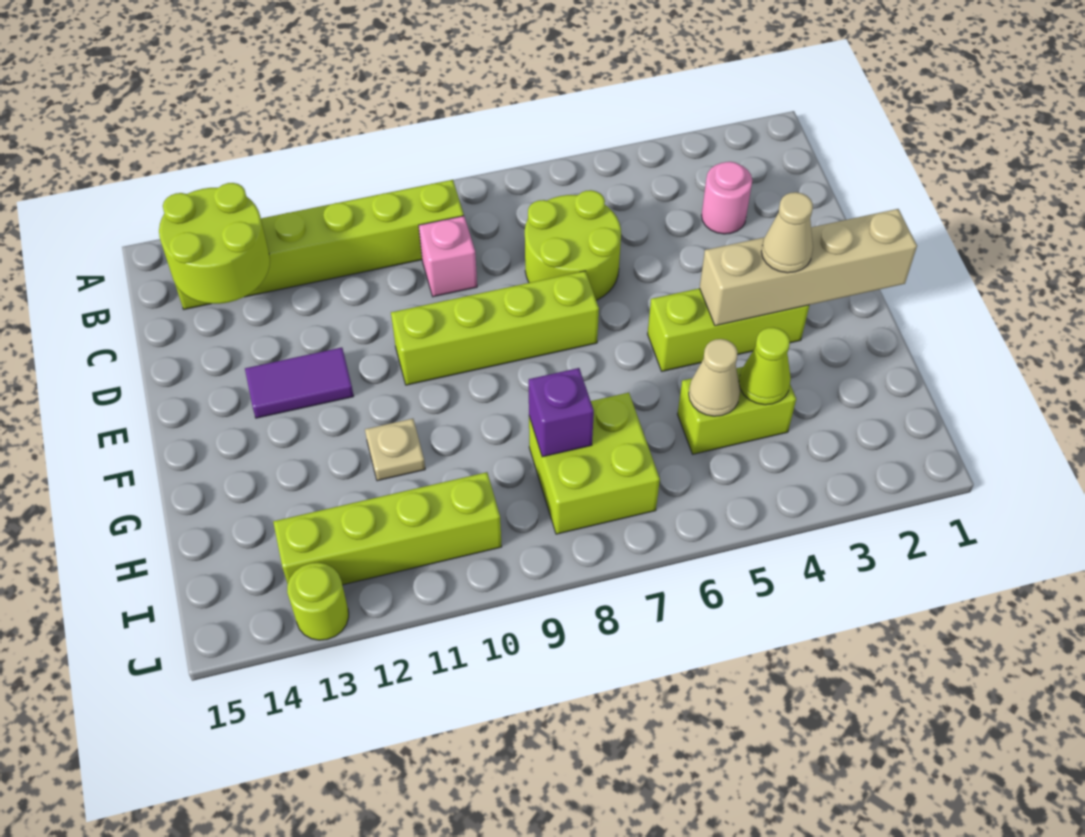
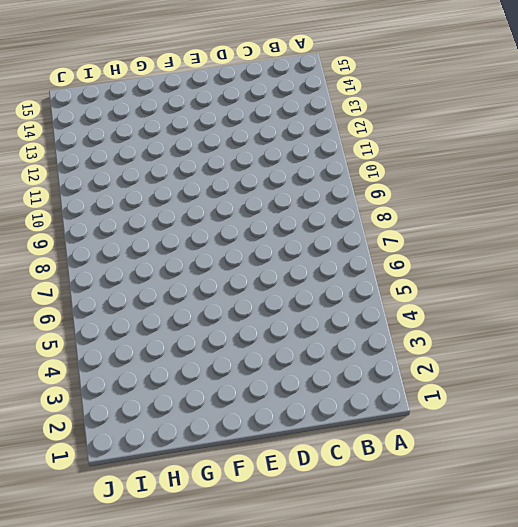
none -> lime brick B9:B14 level 1
none -> pink round brick C3 level 1
none -> lime round brick C6:D7 level 1

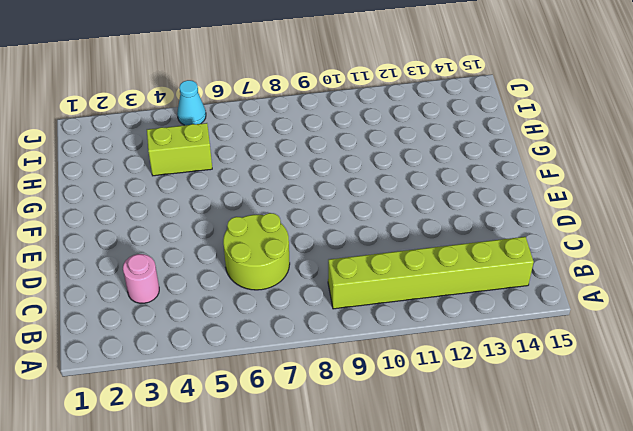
cyan cone J5 level 1 -> none
none -> pink brick C9 level 1
none -> lime brick E7:E10 level 1
none -> purple tile E12:E13 level 1

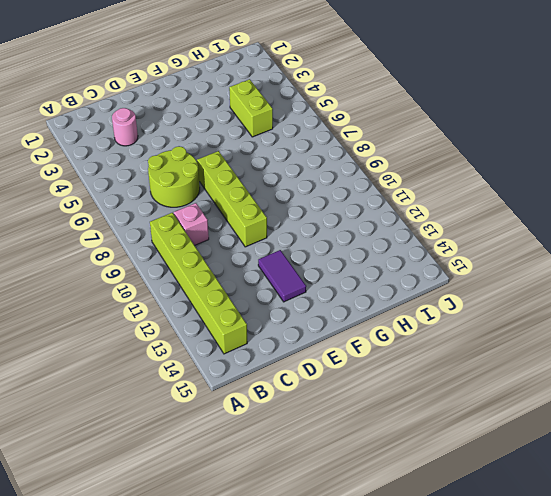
none -> lime brick F3:F5 level 1
none -> tan plate G11 level 1
none -> lime brick H7:I8 level 1

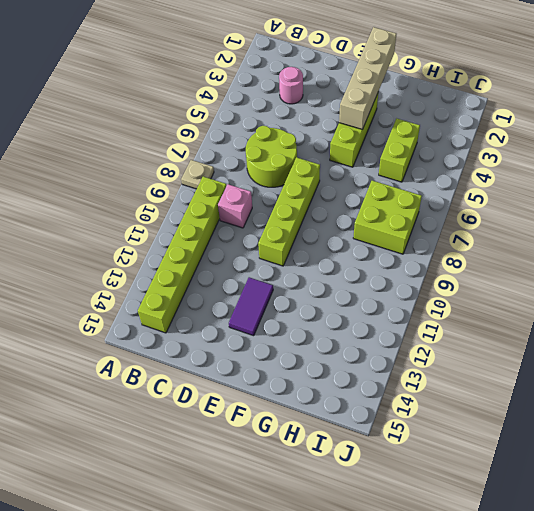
tan plate A8 level 1 -> tan plate G11 level 1
none -> lime brick I10:I13 level 1
none -> lime round brick J13 level 1
none -> lime round brick B13:C14 level 2

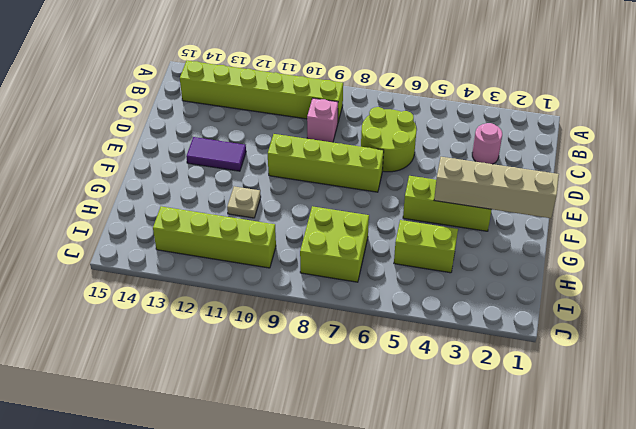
none -> lime round brick J13 level 1
none -> lime round brick B13:C14 level 2
none -> lime cone H4 level 2

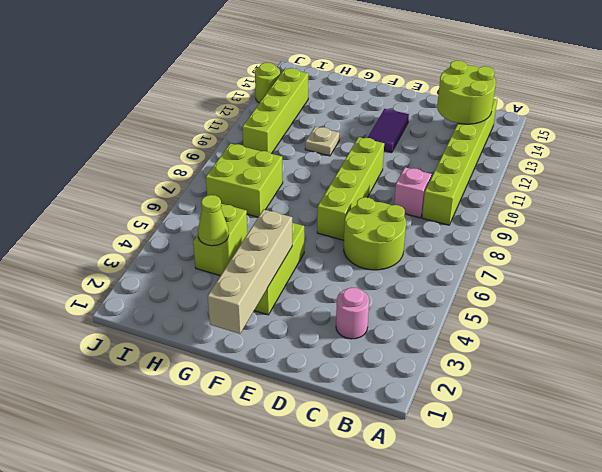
none -> tan cone H5 level 2
none -> purple brick H8 level 2
none -> tan cone F3 level 3

